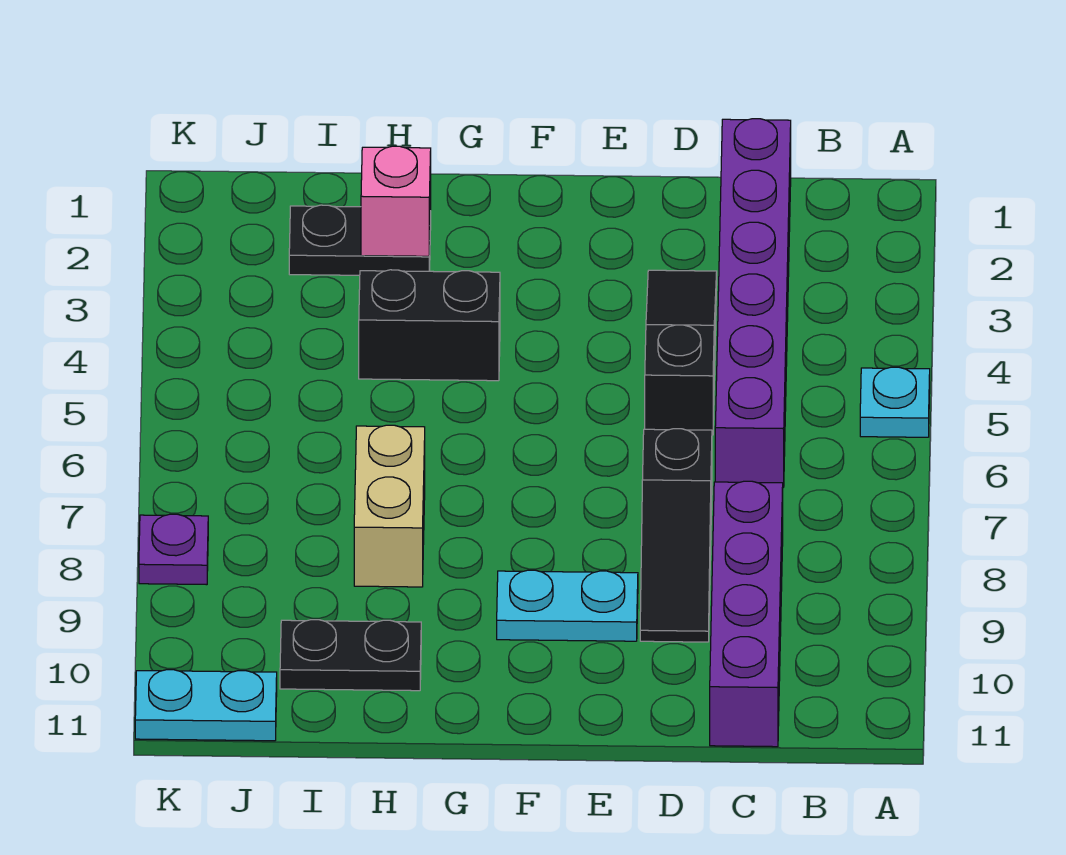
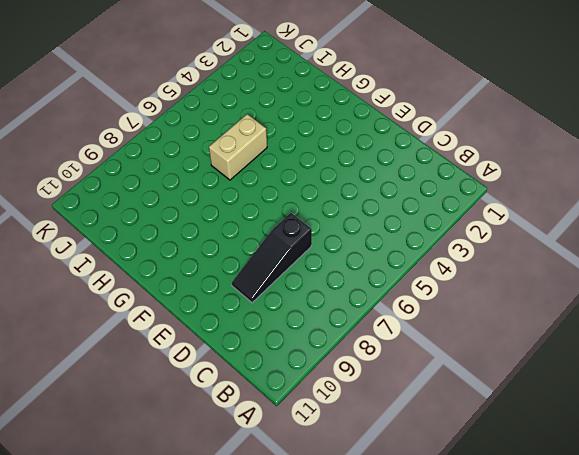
tan brick H5:H6 level 1 -> tan brick H7:H8 level 1
none -> cyan plate A5 level 1
none -> purple brick C1:C6 level 1
none -> purple brick C8:C11 level 1

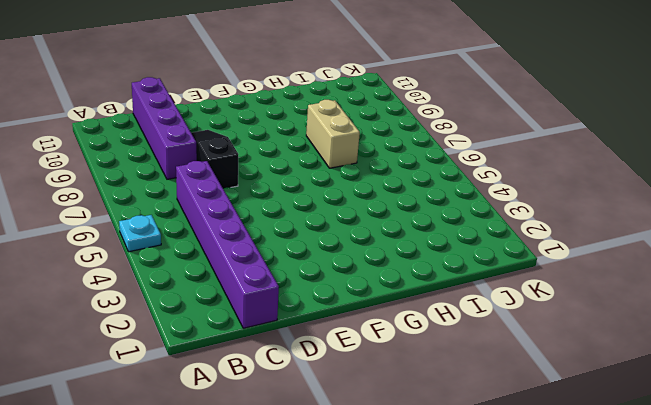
none -> black slope D3:D5 level 1 top 5
none -> cyan plate E9:F9 level 1
none -> black brick G4:H4 level 1

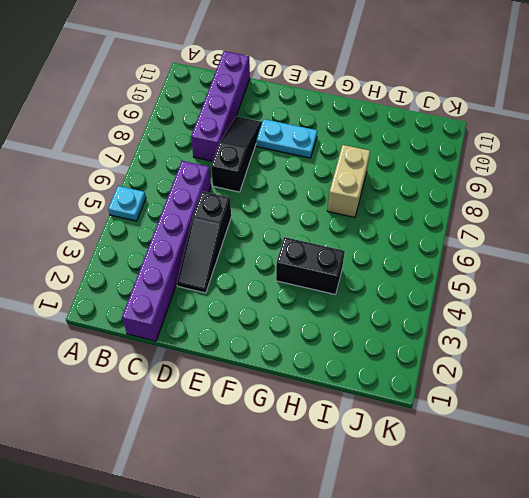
none -> black plate H2:I2 level 1
none -> black plate H10:I10 level 1
none -> cyan plate J11:K11 level 1

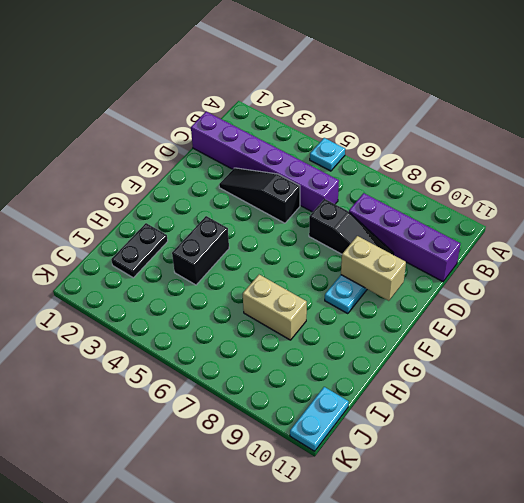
tan brick E9:E10 level 2 -> none
none -> black plate H10:I10 level 1
none -> purple plate K8 level 1
none -> pink brick H2 level 2

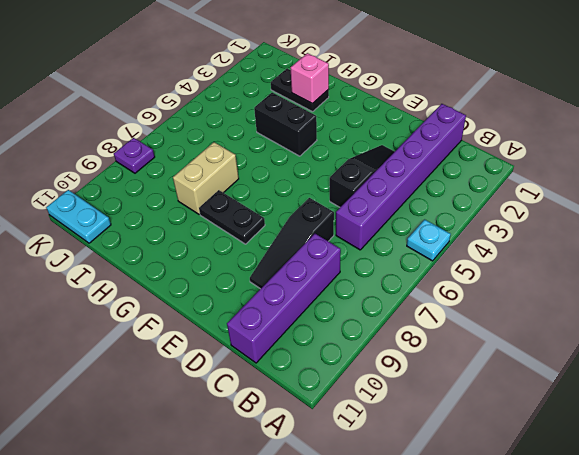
black plate F8:G8 level 1 -> black plate H10:I10 level 1
none -> cyan plate E9:F9 level 1

